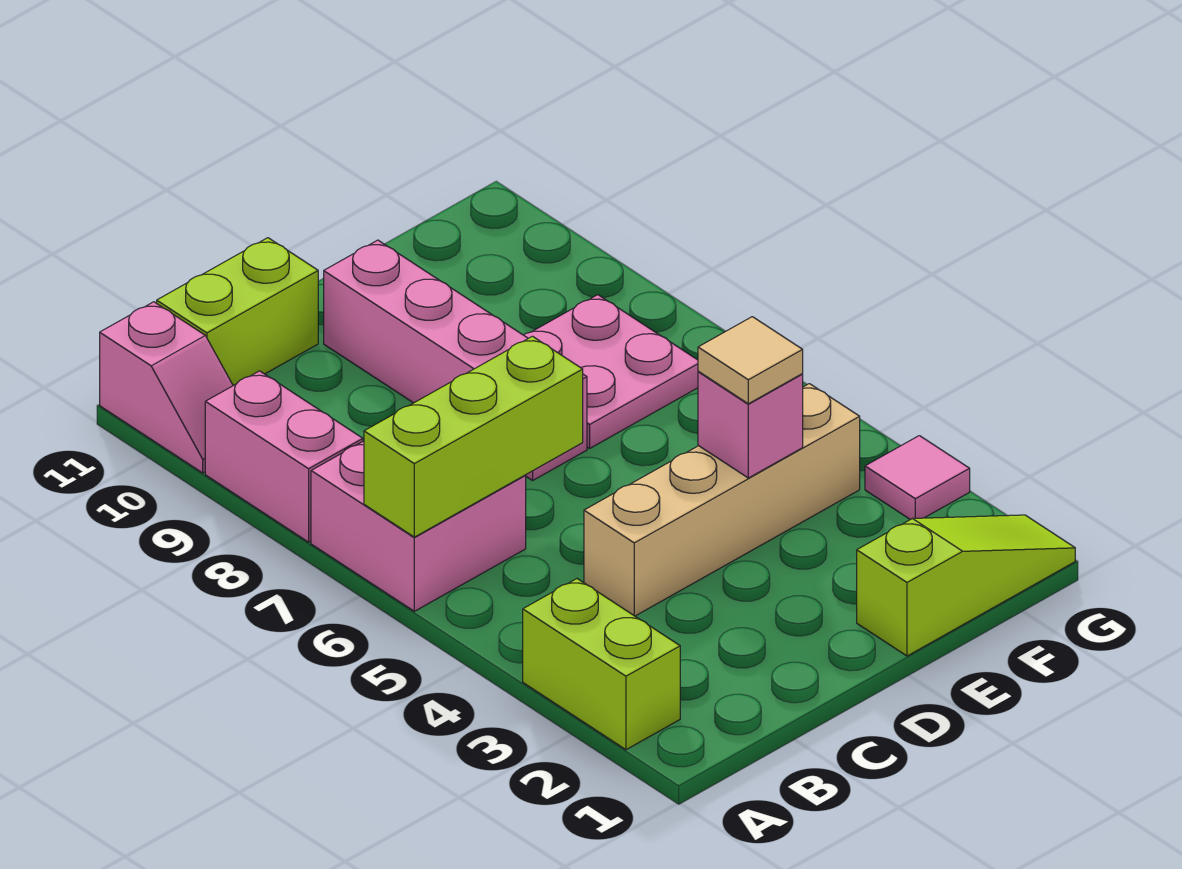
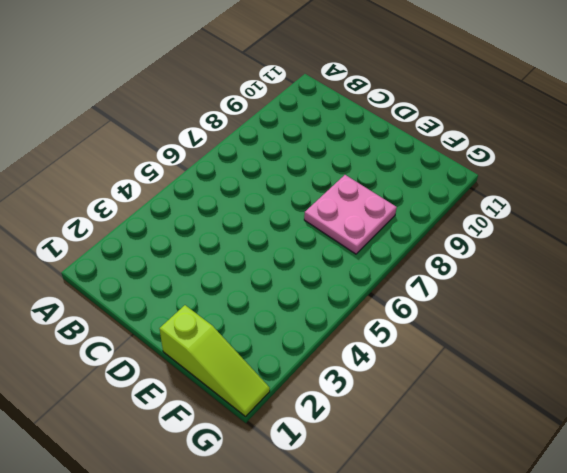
none -> lime brick A2:A3 level 1
none -> pink brick A6:B7 level 1
none -> pink brick A8:A9 level 1

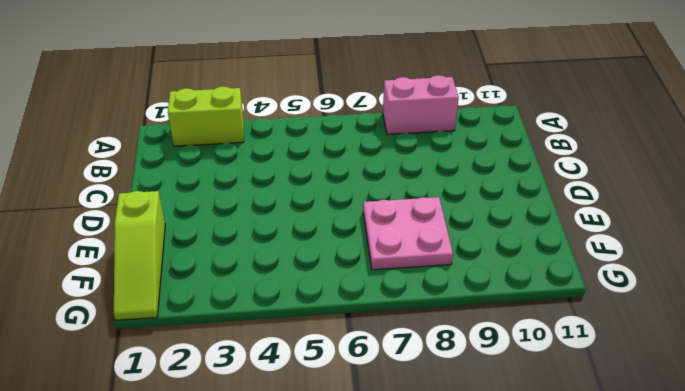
none -> pink brick A6:B7 level 1
none -> pink slope A10:A11 level 1 top 11
none -> lime brick B11:C11 level 1

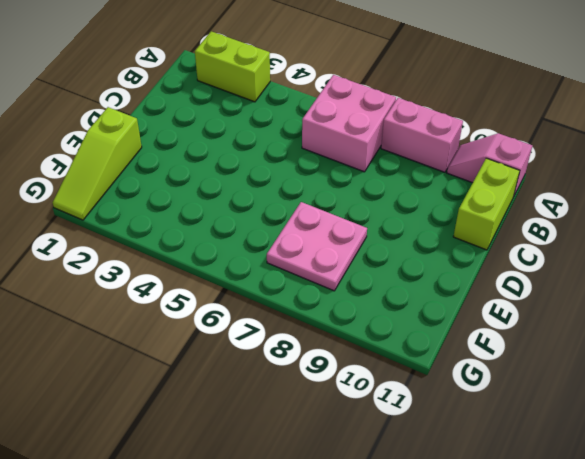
none -> tan brick C4:F4 level 1
none -> pink brick D7:D10 level 1
none -> pink tile G3 level 1

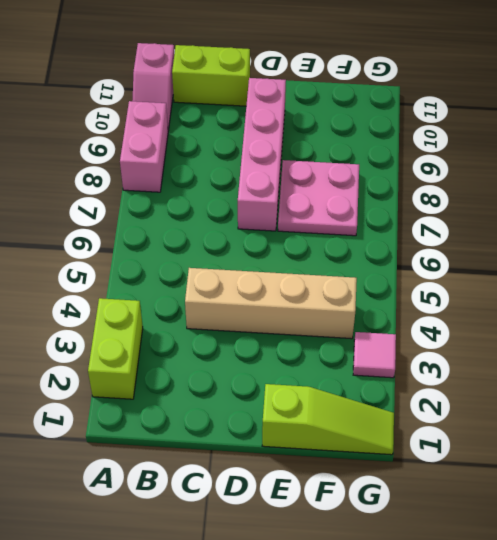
none -> pink brick A6:B7 level 1
none -> lime brick A6:C6 level 2
none -> pink brick E4 level 2

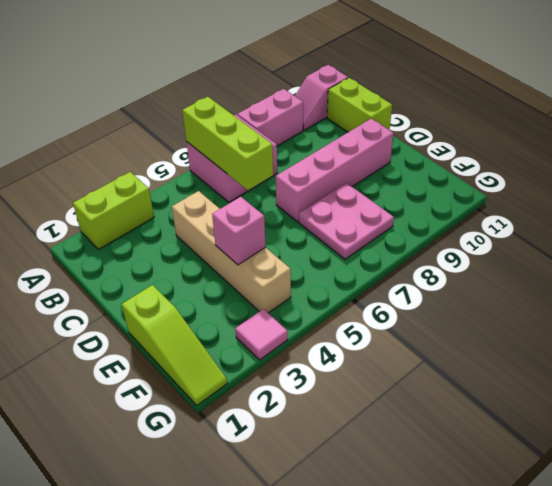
none -> tan tile E4 level 3

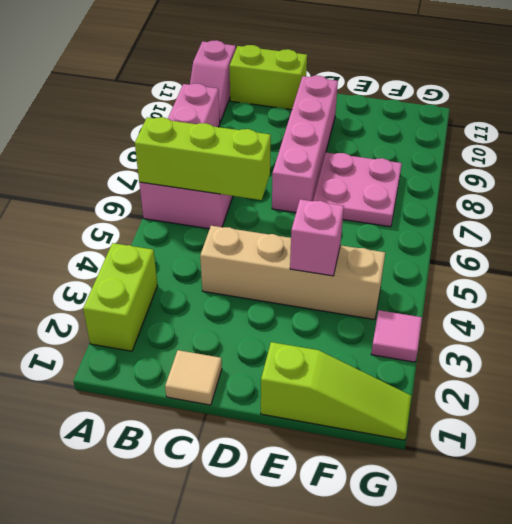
tan tile C1 level 1 -> tan tile E4 level 3

